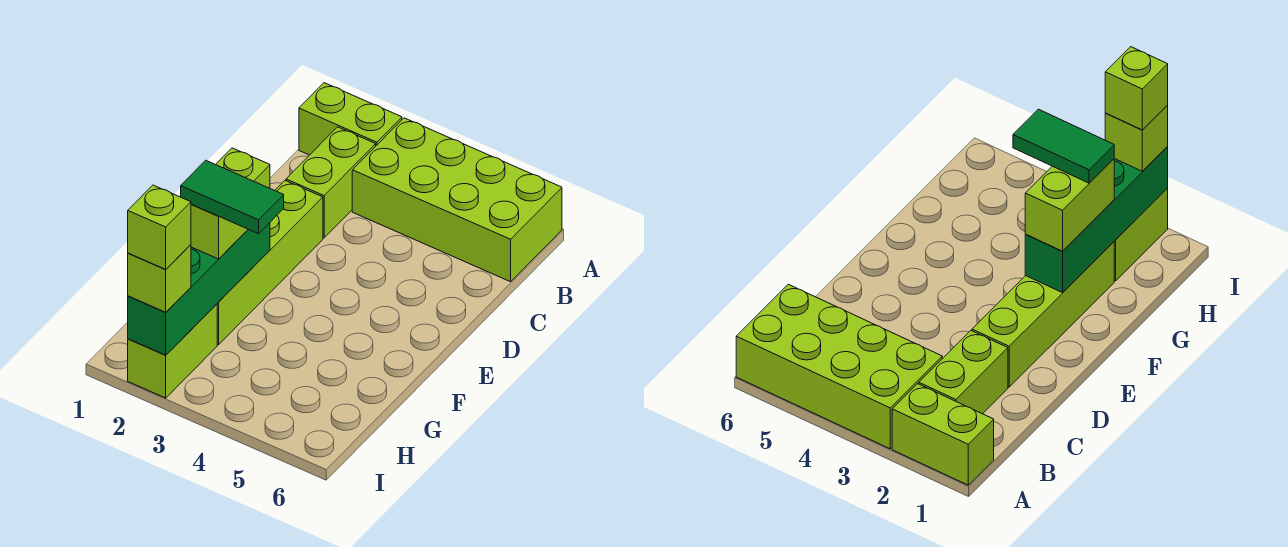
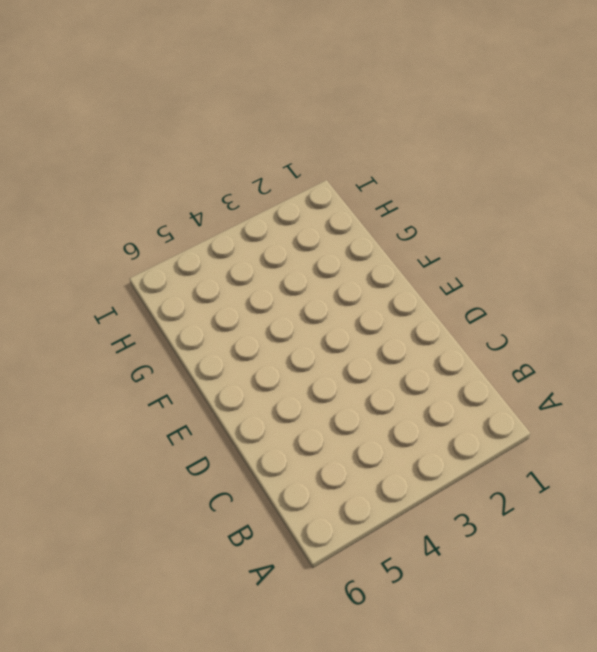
none -> lime brick A1:A2 level 1
none -> lime brick A3:B6 level 1

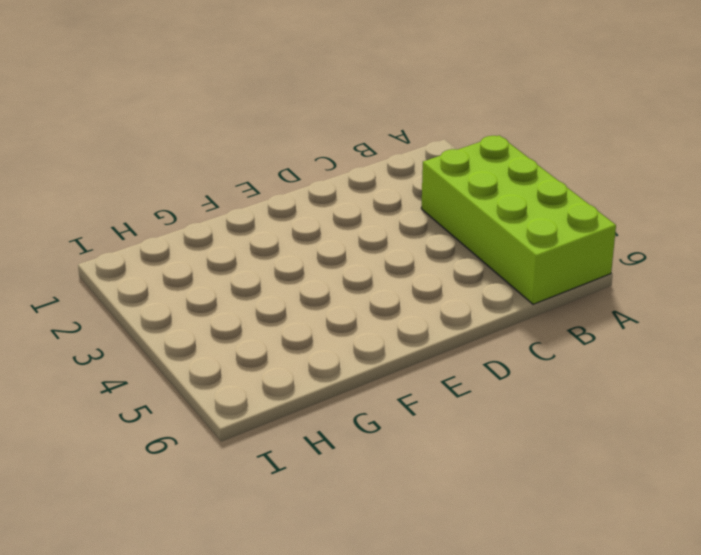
none -> lime brick A1:A2 level 1
none -> lime brick B2:C2 level 1

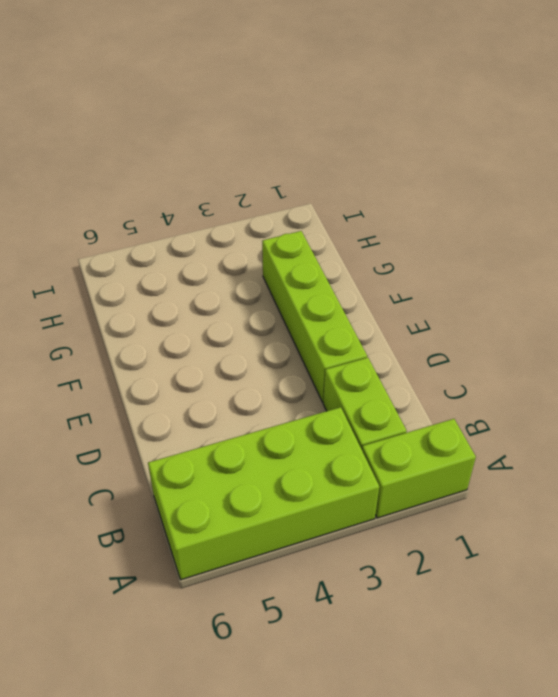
none -> lime brick H2:I2 level 1
none -> green brick F2:I2 level 2

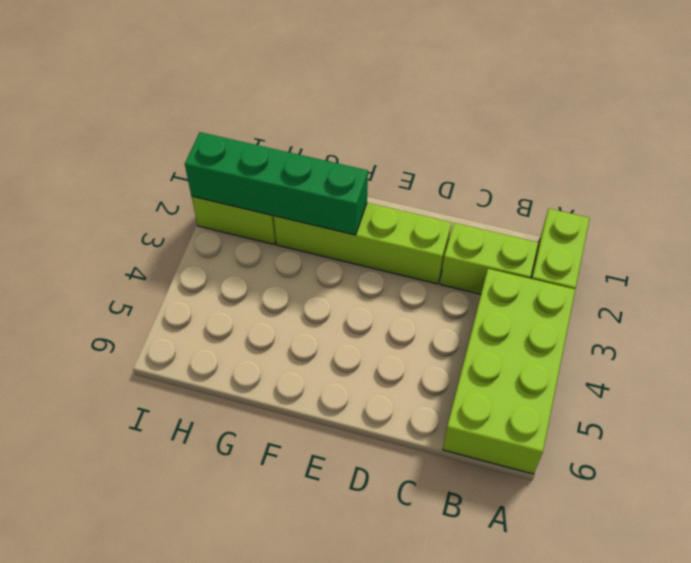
none -> lime brick F2:G2 level 3
none -> lime brick I2 level 3

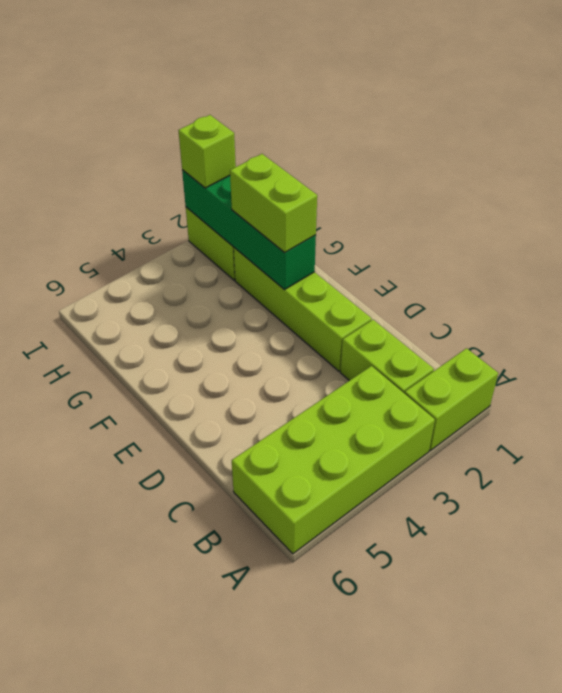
none -> green tile G2:G3 level 4
none -> lime brick I2 level 4

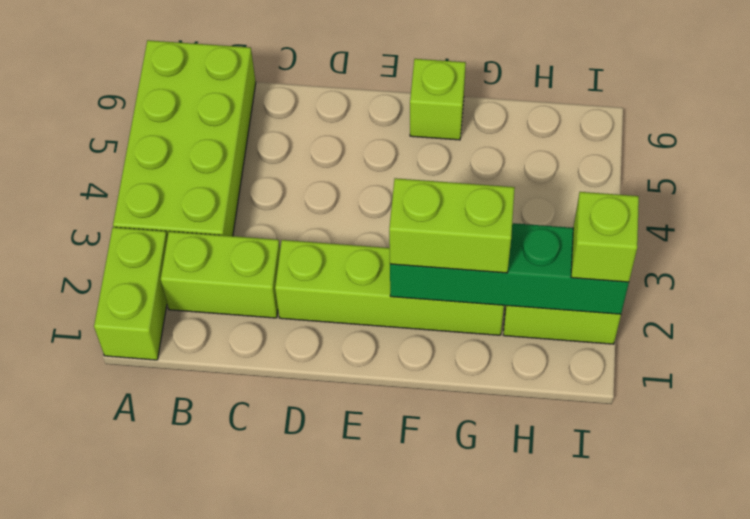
lime brick F6 level 1 -> lime brick I2 level 4
none -> green tile G2:G3 level 4

